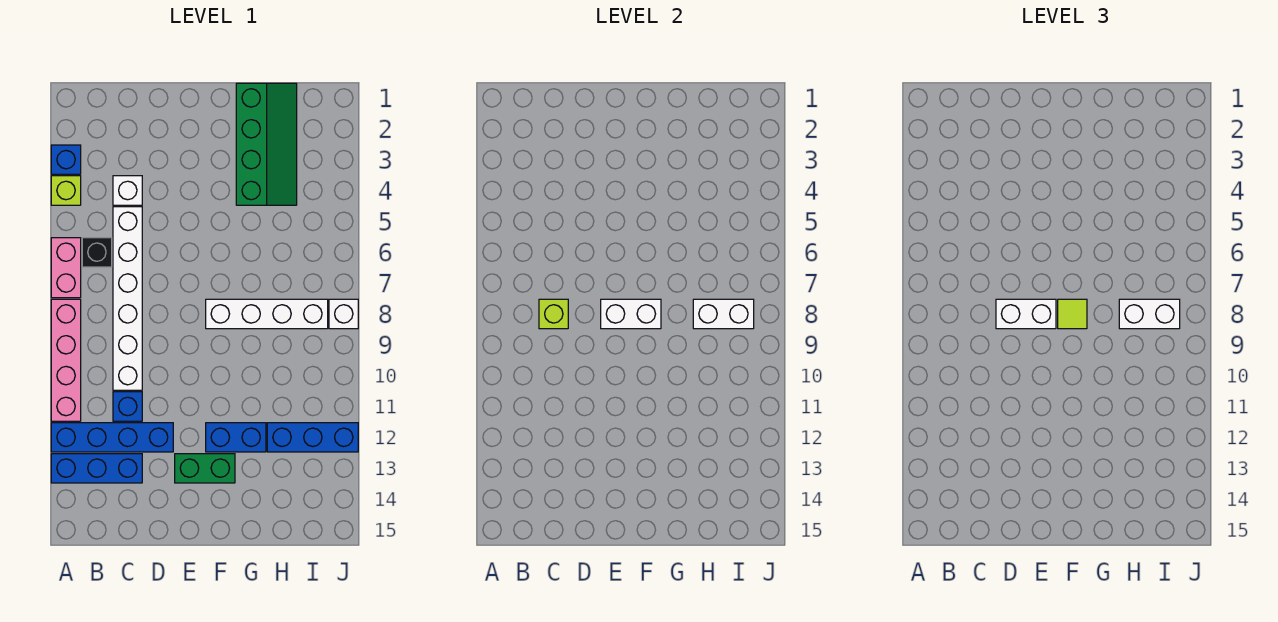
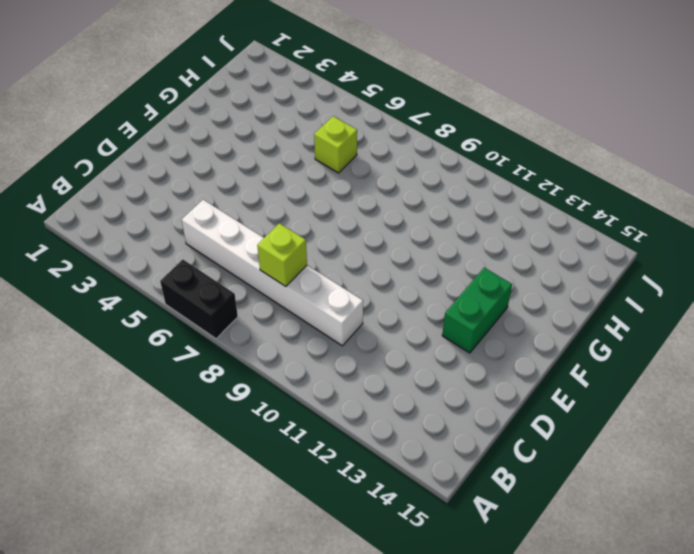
black brick A6:A7 level 1 -> pink brick A6:A7 level 1
lime brick H6 level 1 -> lime brick A4 level 1
none -> blue brick A3 level 1
none -> pink brick A8:A11 level 1
none -> blue brick A12:D12 level 1

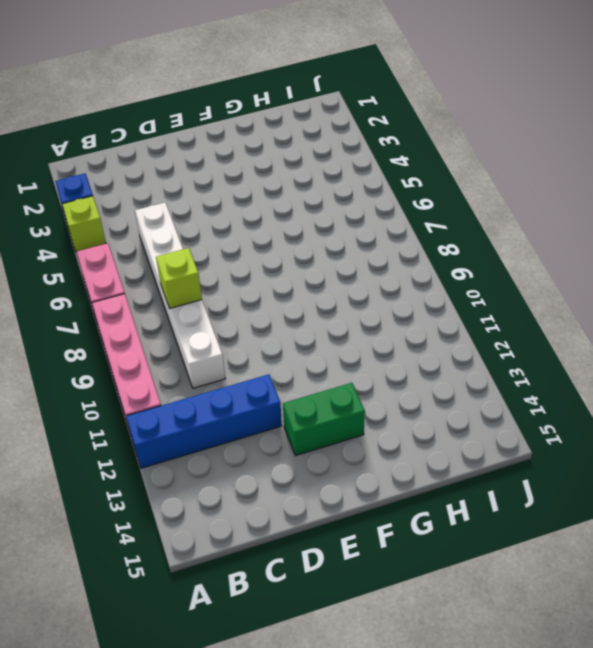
none -> blue brick A13:C13 level 1
none -> black brick B6 level 1
none -> white brick C4 level 1

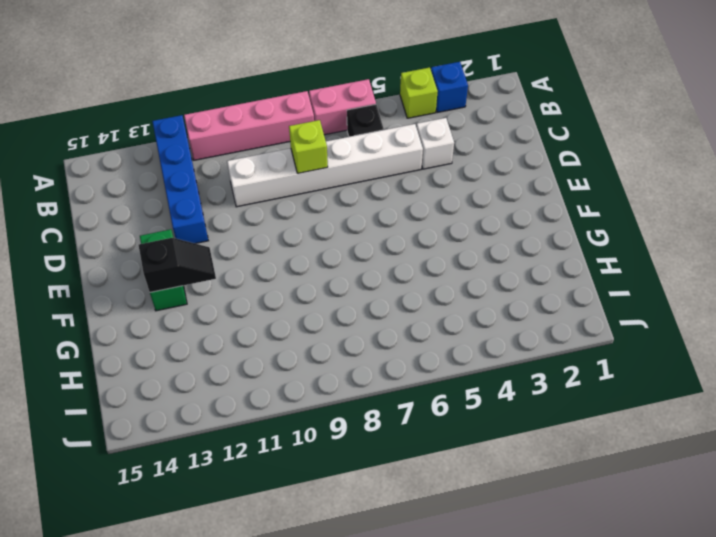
black slope F12:F13 level 2 top 13 -> none
none -> blue brick A13:C13 level 1
none -> blue brick C11 level 1
none -> white brick F8:I8 level 1

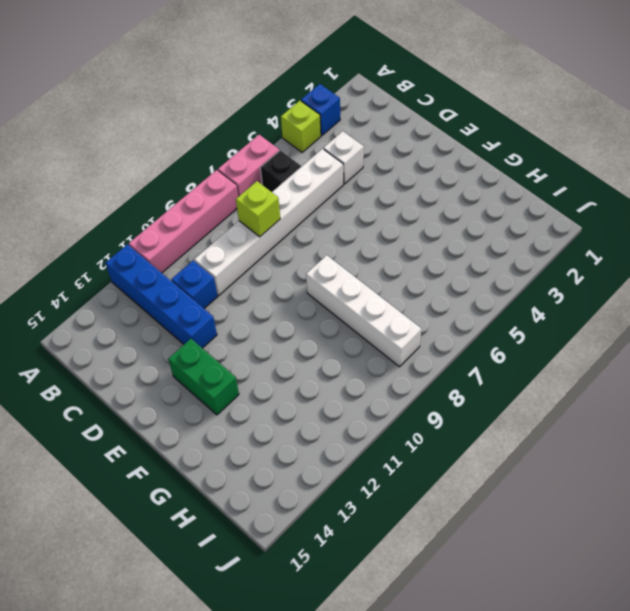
none -> blue brick A13:C13 level 1
none -> blue brick F12:G12 level 1
none -> green slope G1:H4 level 1 top G

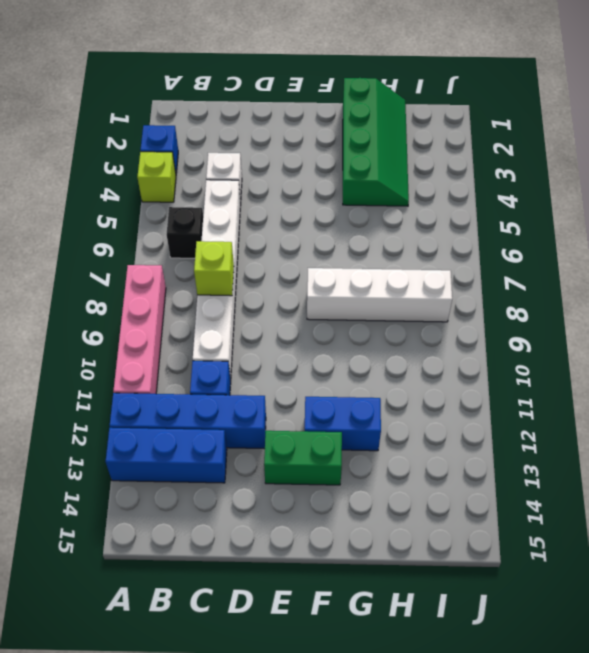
none -> pink brick A6:A7 level 1
none -> blue brick H12:J12 level 1
none -> white brick J8 level 1

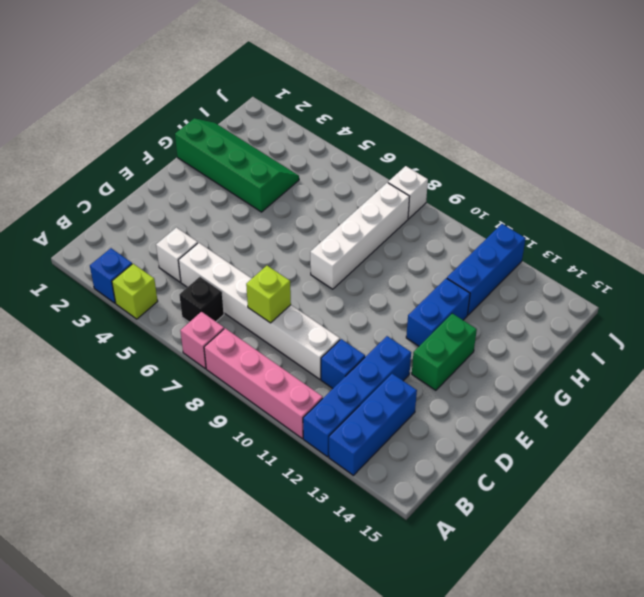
pink brick A7 level 1 -> pink brick A6:A7 level 1
none -> white brick E8:F8 level 2
none -> white brick H8:I8 level 2
none -> white brick D8:E8 level 3

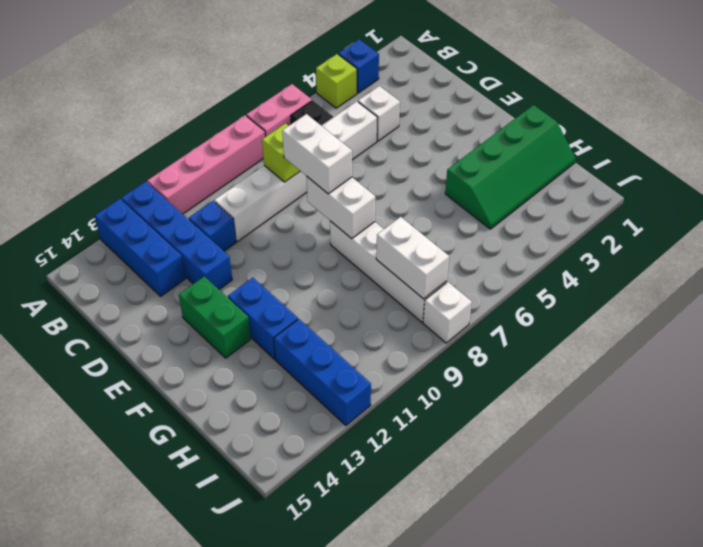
none -> lime tile F8 level 3
none -> white brick H8:I8 level 3

